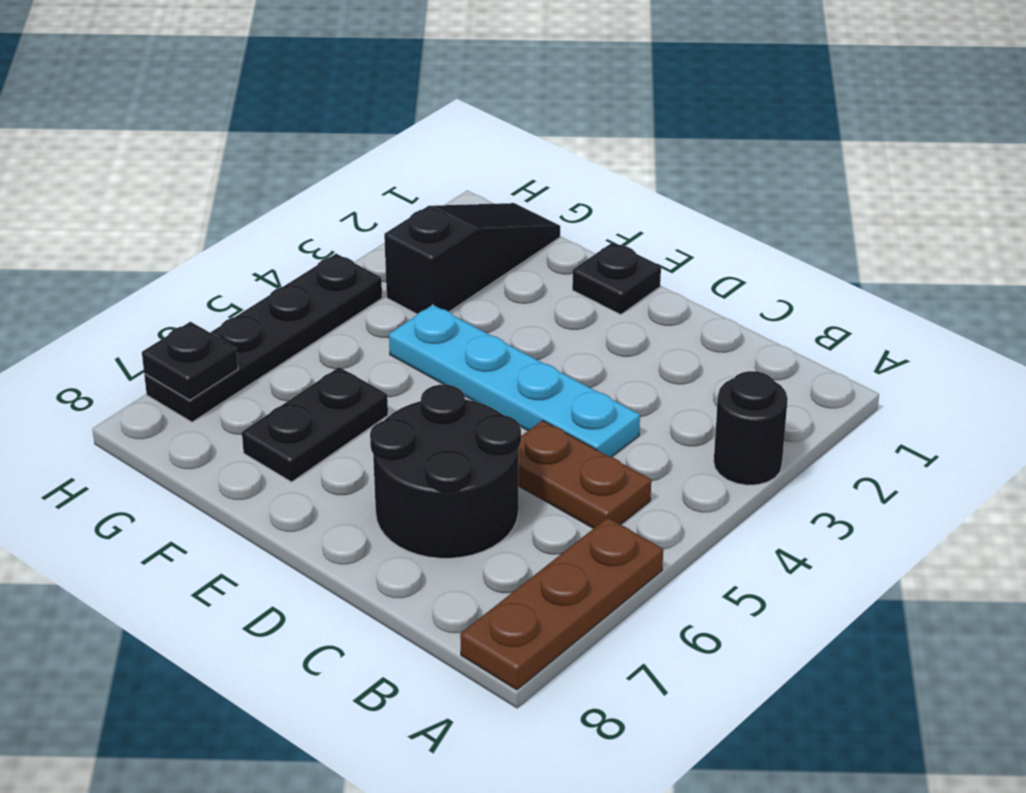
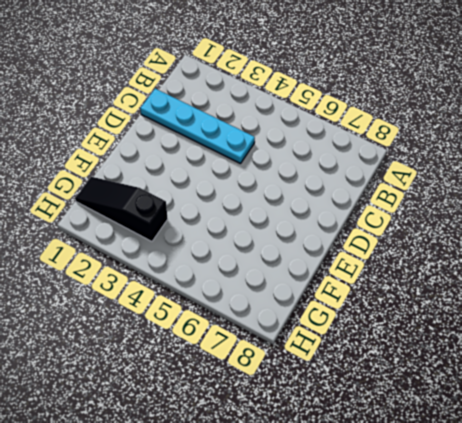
cyan plate C1:C4 level 1 -> cyan plate C4:F4 level 1
none -> black round brick A3 level 1
none -> brown plate A6:A8 level 1

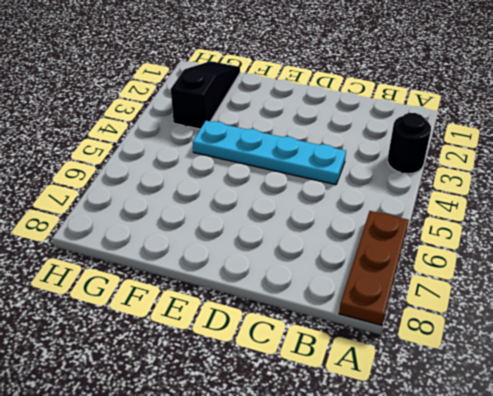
none -> brown plate B5:C5 level 1
none -> black round brick C6:D7 level 1

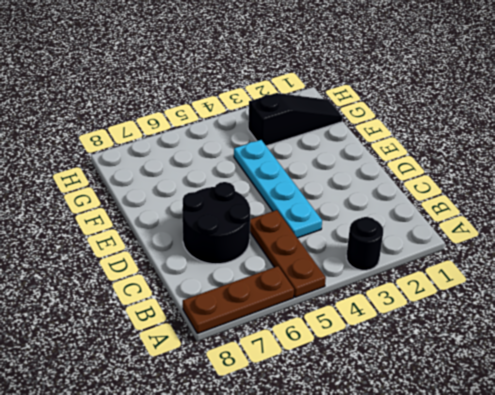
brown plate A5:C5 level 1 -> brown plate B5:C5 level 1
none -> black plate E1 level 1
none -> black plate F6:F7 level 1

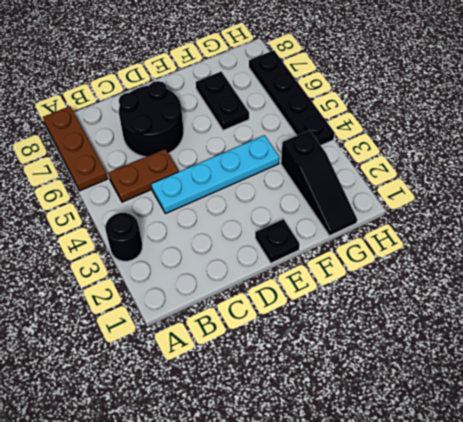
none -> black plate H7 level 2

